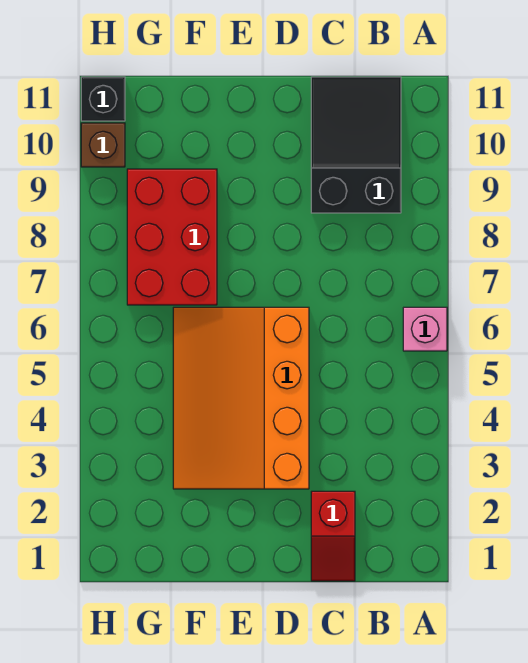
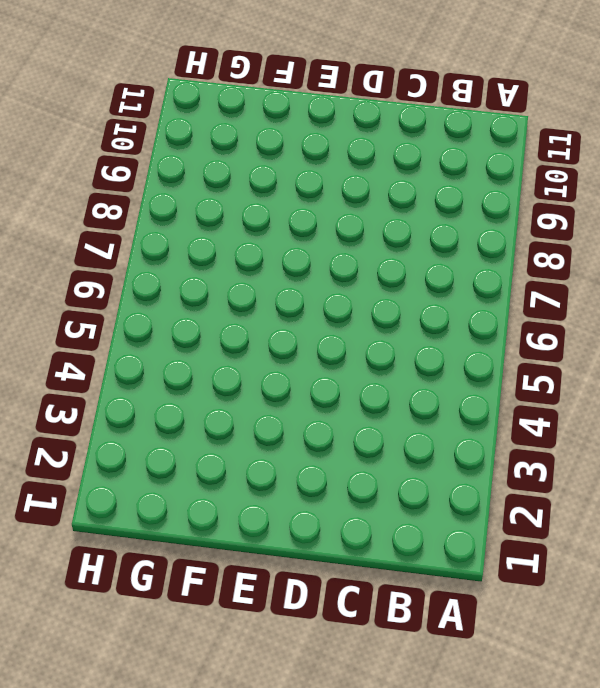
none -> pink brick A6 level 1
none -> black slope B9:C11 level 1 top 9

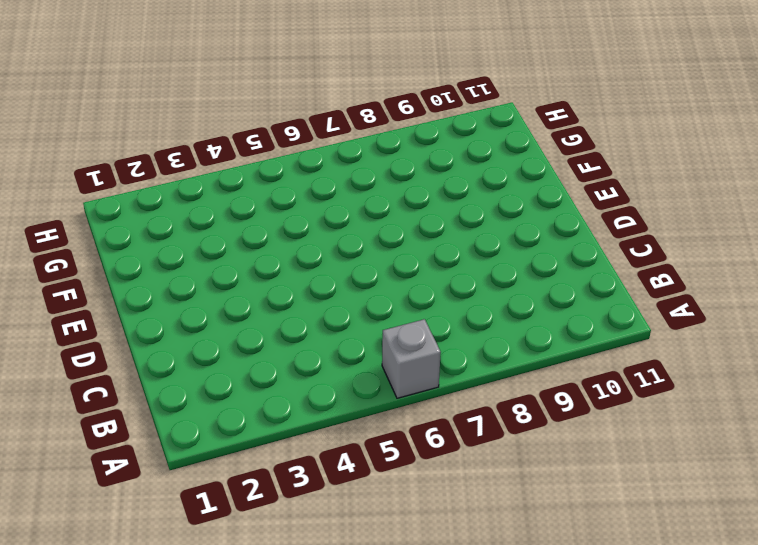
grey brick A6 level 1 -> pink brick A6 level 1
none -> black slope B9:C11 level 1 top 9
none -> red slope C1:C2 level 1 top 2

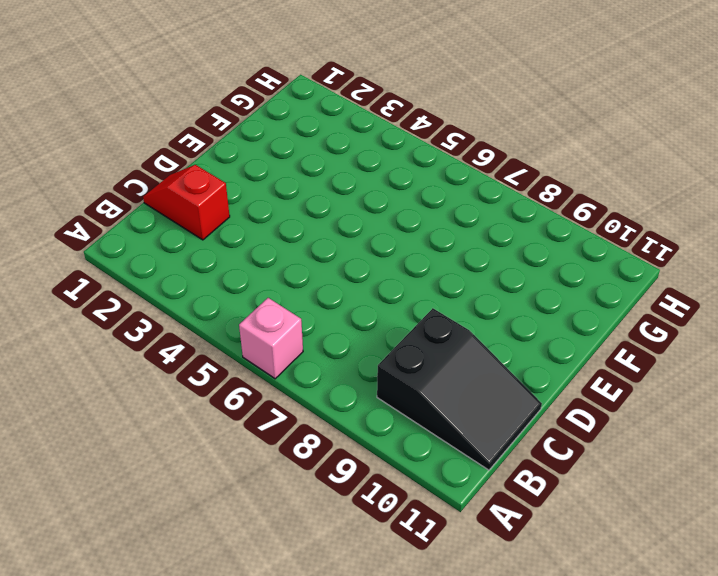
none -> orange slope D3:F6 level 1 top D
none -> red brick F7:G9 level 1

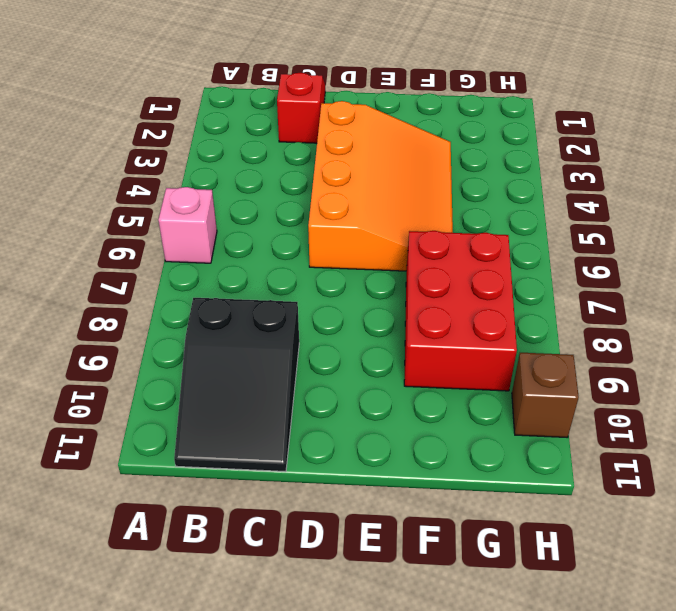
none -> black brick H11 level 1

